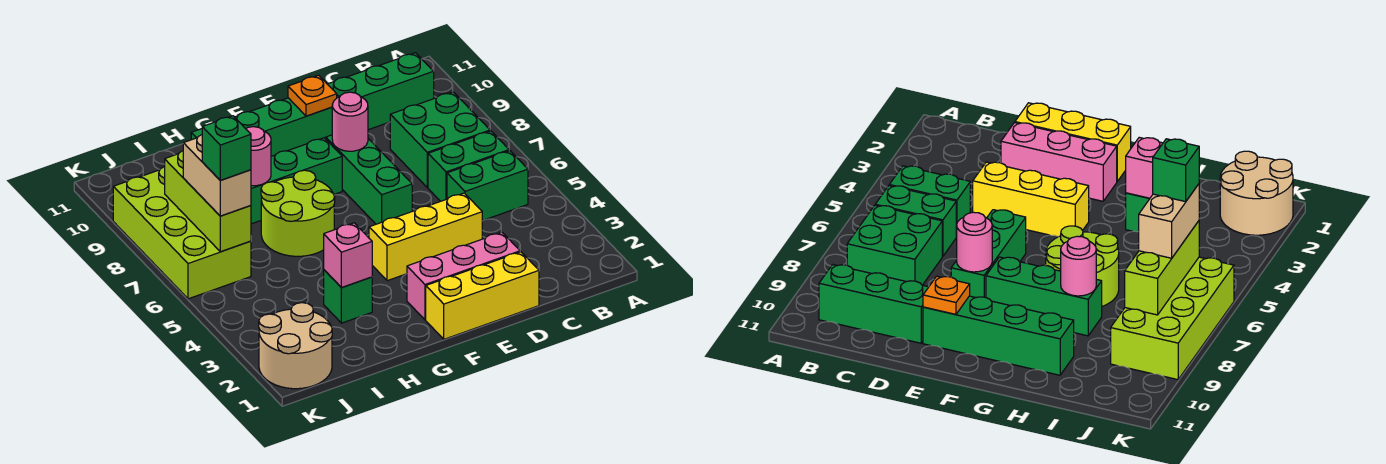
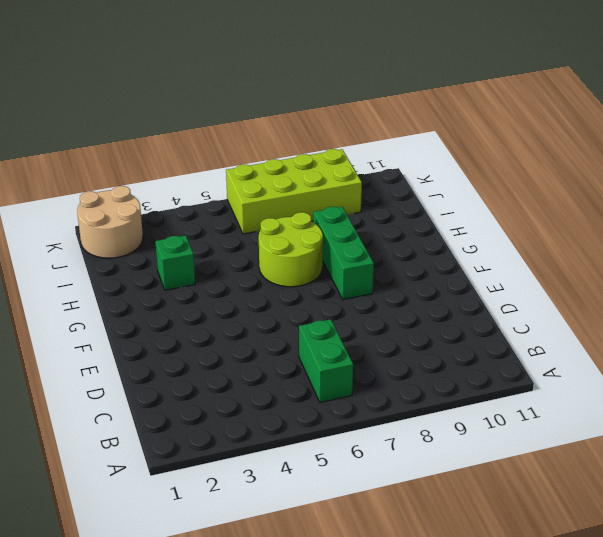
none -> green brick B5:C5 level 1
none -> green brick B7:C8 level 1
none -> green brick B10:D10 level 1

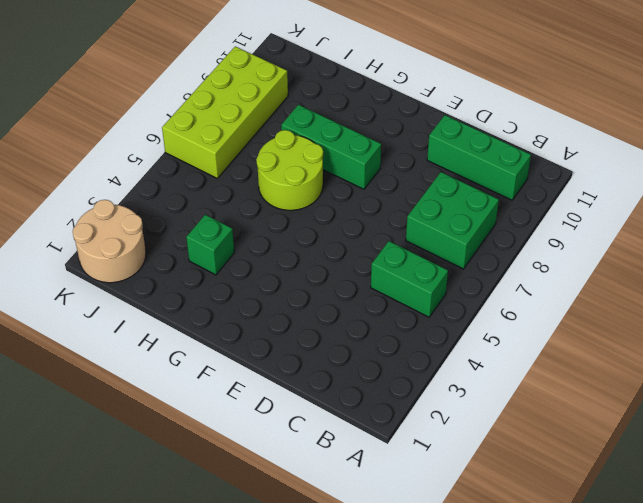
none -> green brick B6:C6 level 1
none -> yellow brick D1:F1 level 1
none -> pink brick D2:F2 level 1

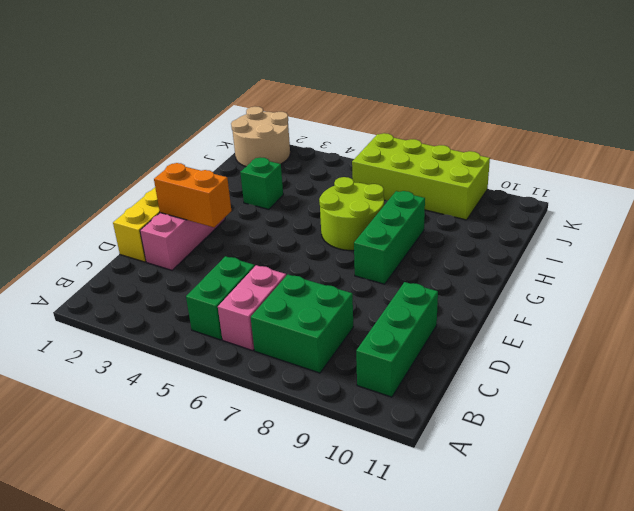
pink brick B6:C6 level 1 -> green brick B6:C6 level 1
orange brick E2:E3 level 2 -> none
none -> yellow brick D4:F4 level 1
none -> green brick E6:E8 level 1
none -> green brick E10:H10 level 1

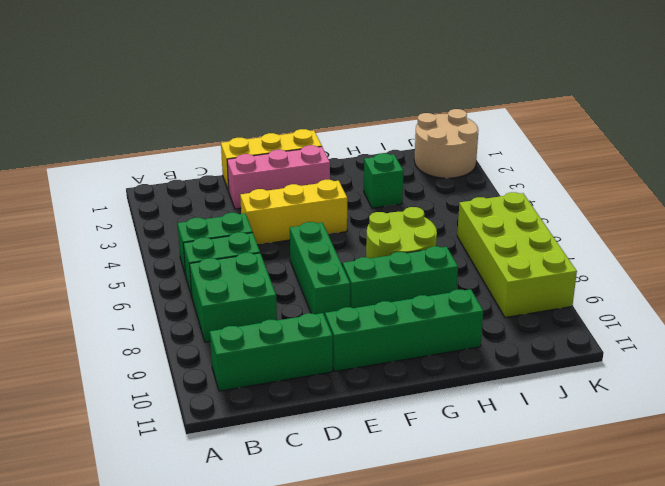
none -> pink round brick E8 level 2
none -> orange plate E10 level 2
none -> pink brick H3 level 2

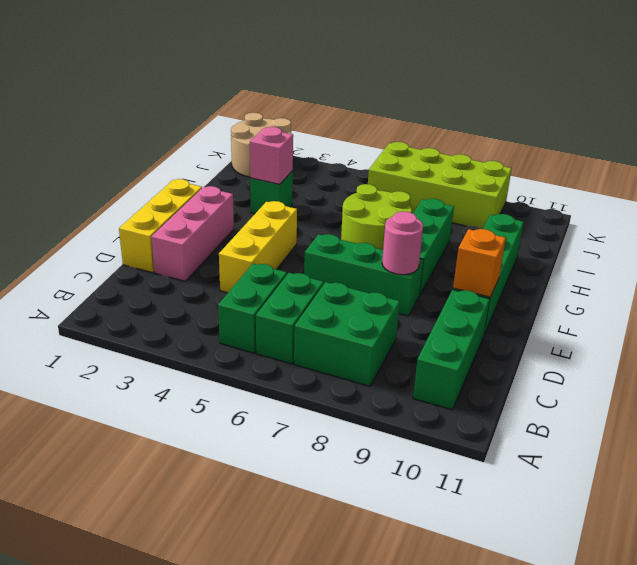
orange brick E10 level 2 -> orange plate E10 level 2
none -> pink round brick H8 level 2
none -> lime brick J6:J8 level 2
none -> tan brick J6:J7 level 3

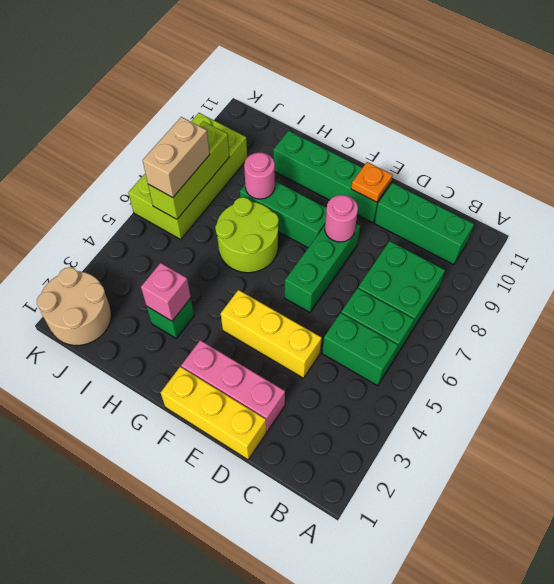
none -> green brick J6 level 4

